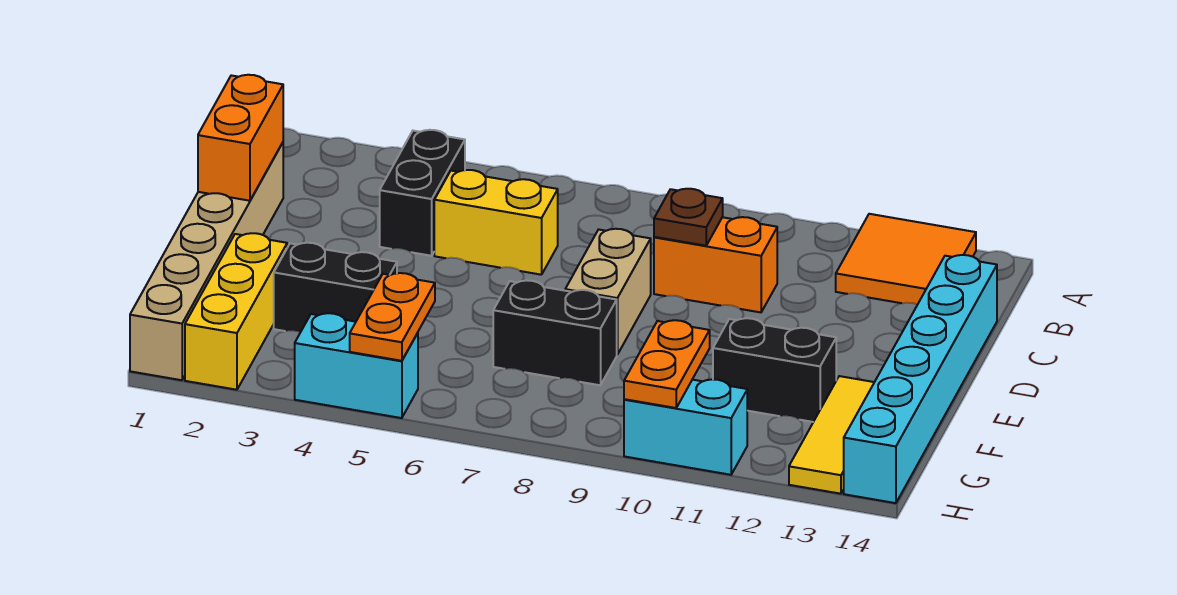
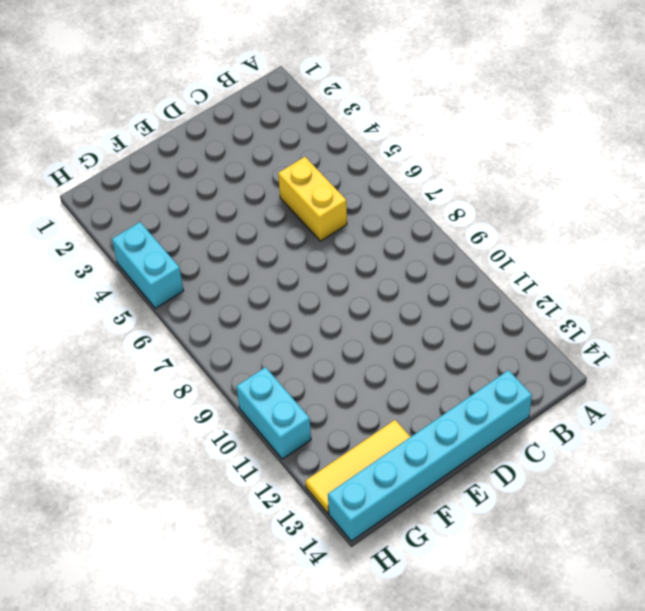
none -> orange tile A12:B13 level 1
none -> black brick B4:C4 level 1
none -> tan brick C1:H1 level 1

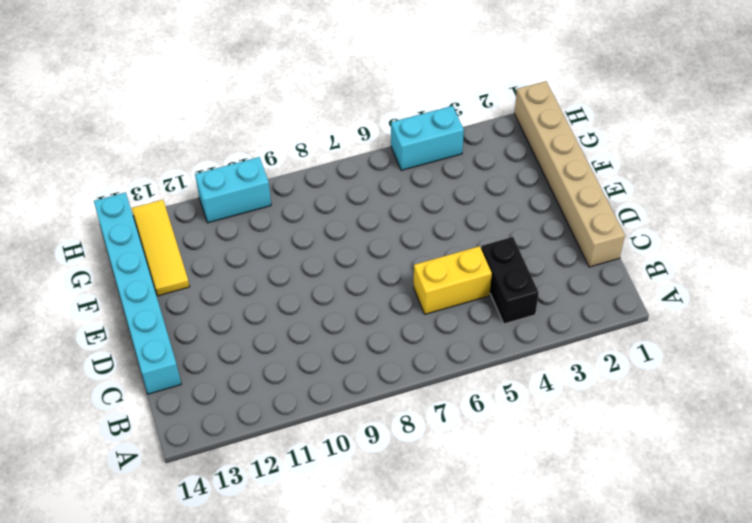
none -> orange tile A12:B13 level 1
none -> orange brick C9:C10 level 1
none -> tan brick D8:E8 level 1

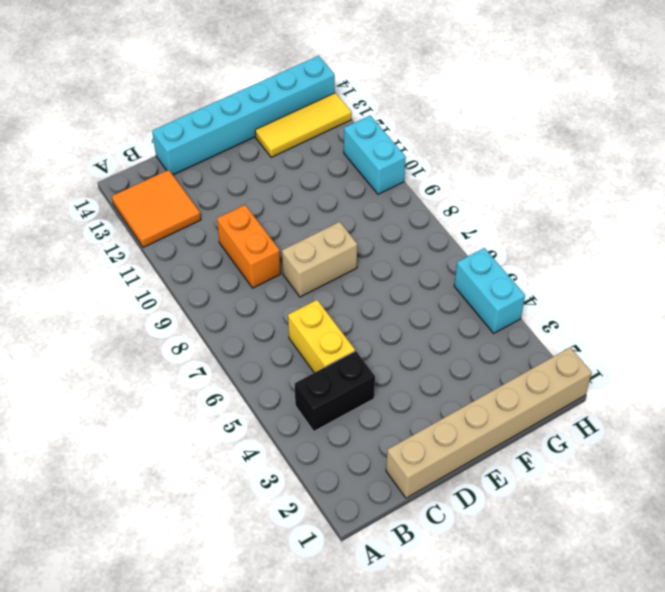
none -> yellow brick F2:H2 level 1
none -> black brick F3:F4 level 1
none -> black brick F7:F8 level 1

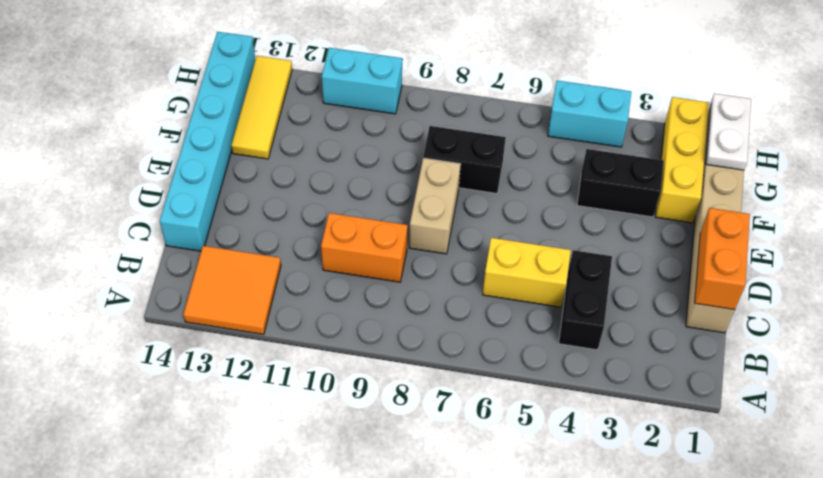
white plate G1:H1 level 2 -> none
none -> black brick F11:F12 level 1
none -> brown plate C9 level 2
none -> orange plate G5:H5 level 2

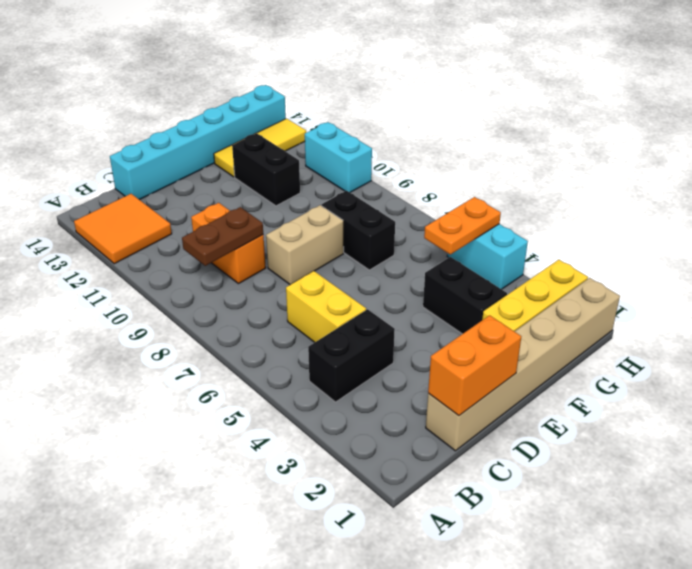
brown plate B9:C9 level 2 -> brown plate C9 level 2
none -> orange plate G10:H10 level 2

